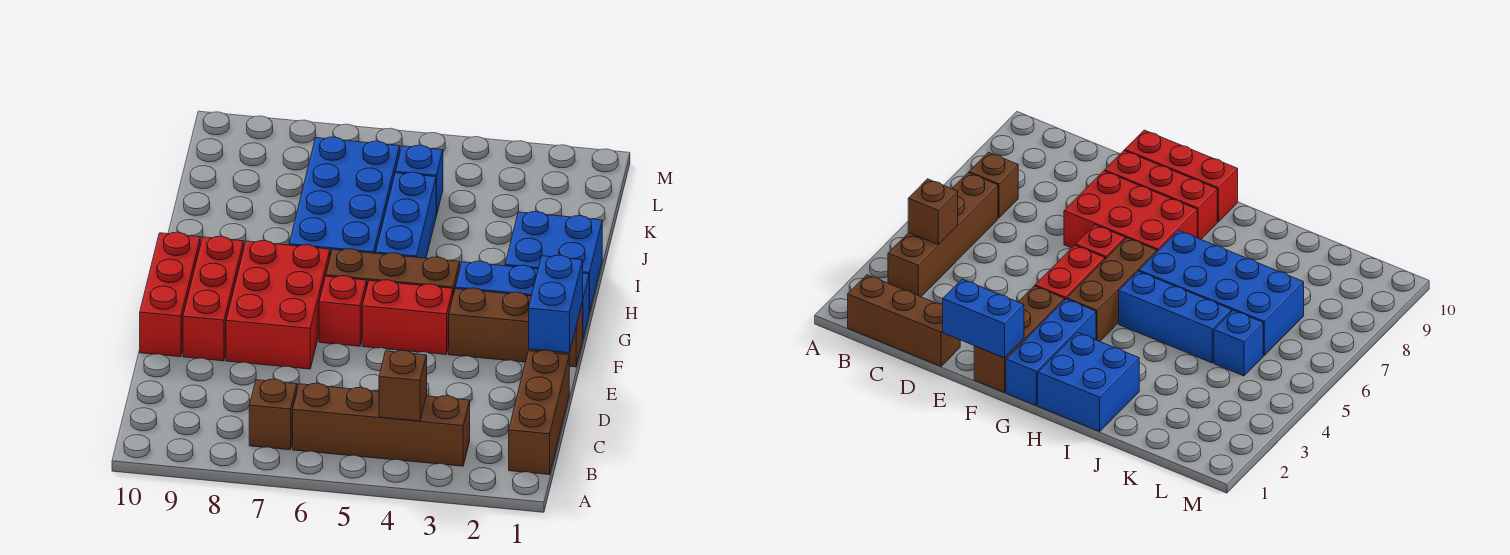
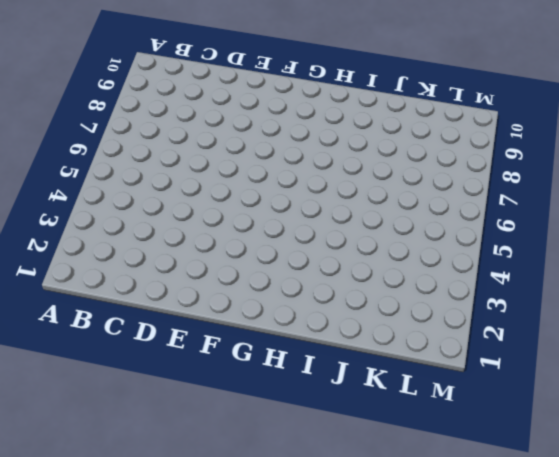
none -> brown brick B1:D1 level 1
none -> brown brick B3:B6 level 1
none -> brown brick B7 level 1

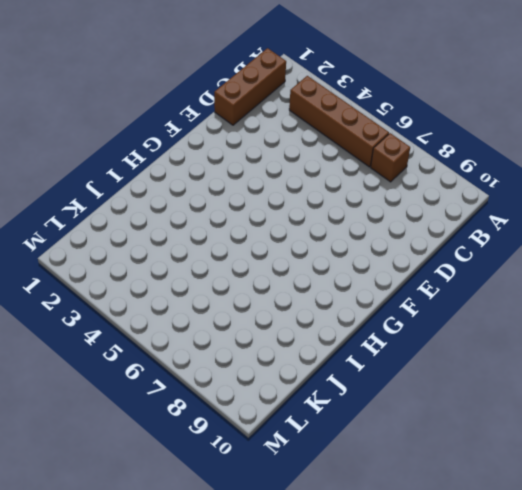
none -> red brick E7:G8 level 1
none -> red brick E9:G9 level 1
none -> red brick E10:G10 level 1

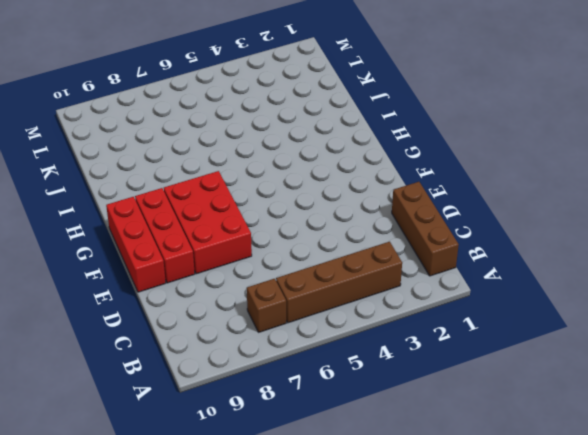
none -> brown brick F1:F3 level 1
none -> red brick F4:F5 level 1
none -> red brick F6 level 1

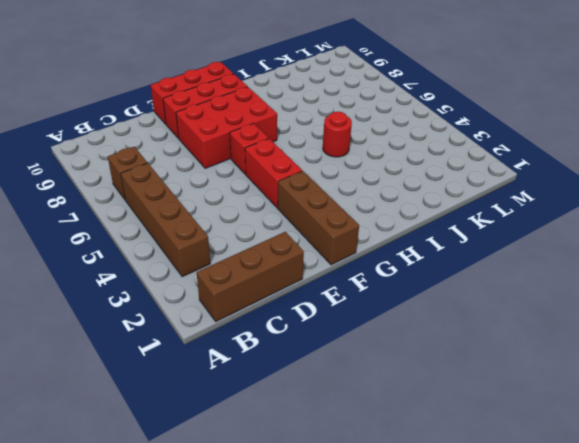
red round brick I5 level 1 -> blue brick H5:J5 level 1
none -> blue brick G1:G3 level 1
none -> brown brick G4:G6 level 1
none -> blue brick H1:I2 level 1

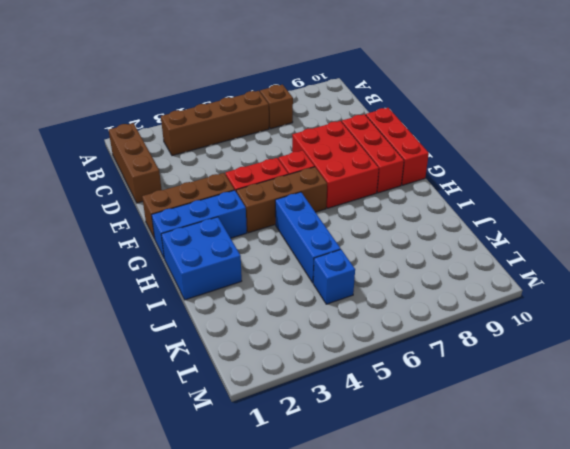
none -> blue brick H6:K7 level 1
none -> brown brick B4 level 2
none -> blue brick E1:F1 level 2

